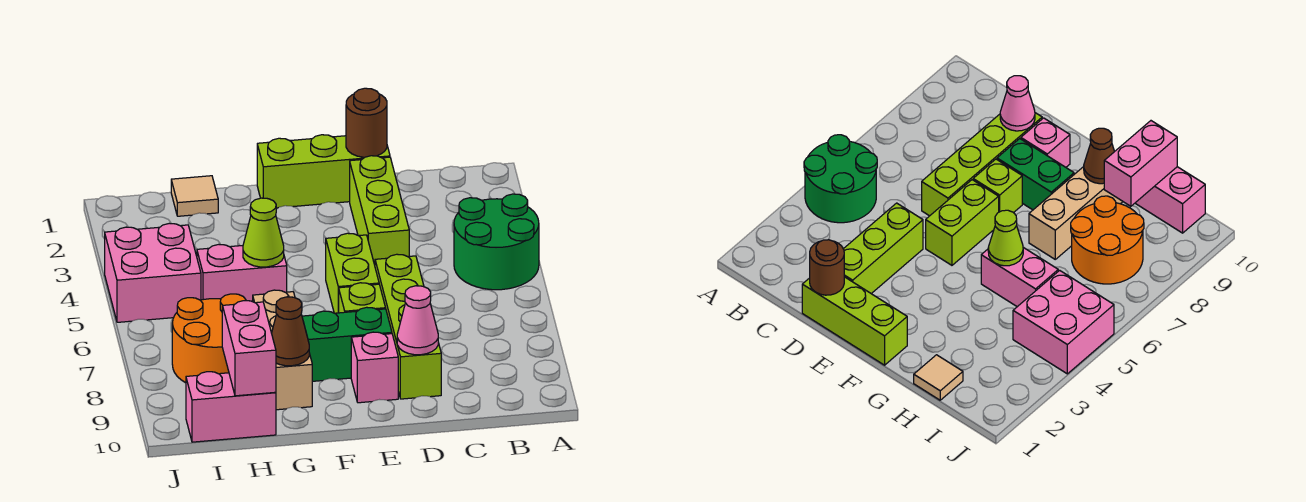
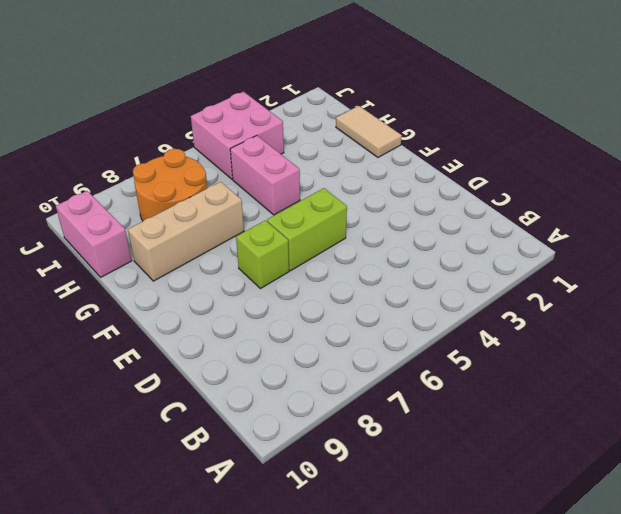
tan tile G1:H1 level 1 -> tan tile H1 level 1
none -> green round brick A4:B5 level 1
none -> lime brick D1:F1 level 1
none -> lime brick D2:D4 level 1

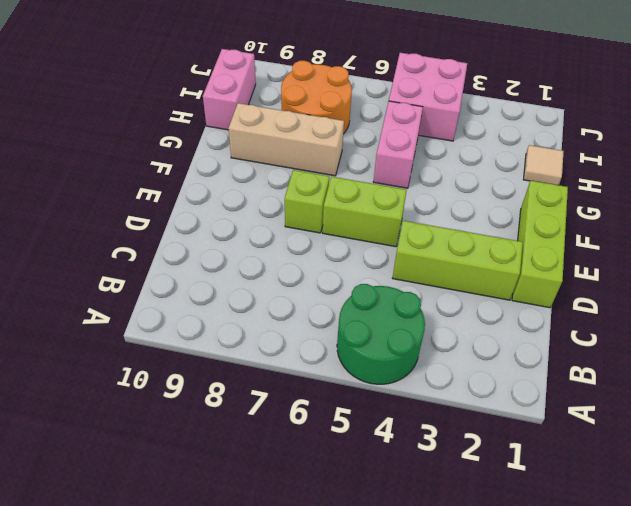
none -> lime brick D6:D9 level 1
none -> green brick E8:F8 level 1
none -> pink brick E9 level 1

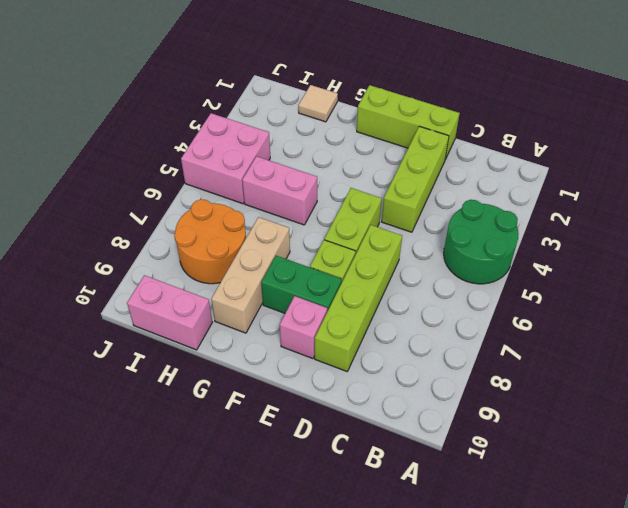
none -> brown round brick D1 level 2
none -> pink cone D9 level 2
none -> lime cone G5 level 2

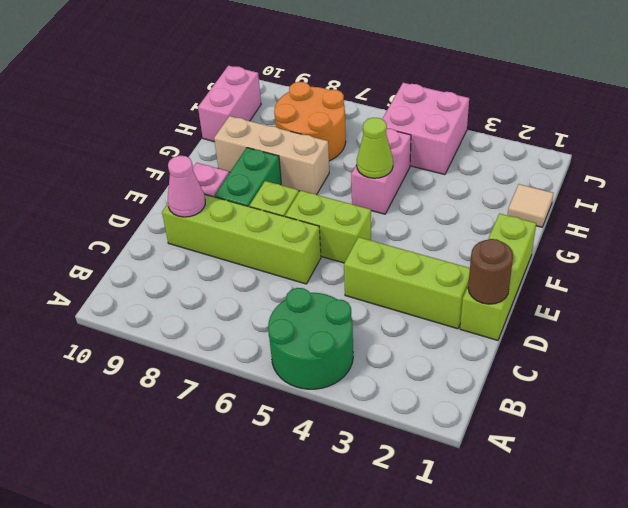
none -> brown cone G9 level 2
none -> pink brick H9:H10 level 2

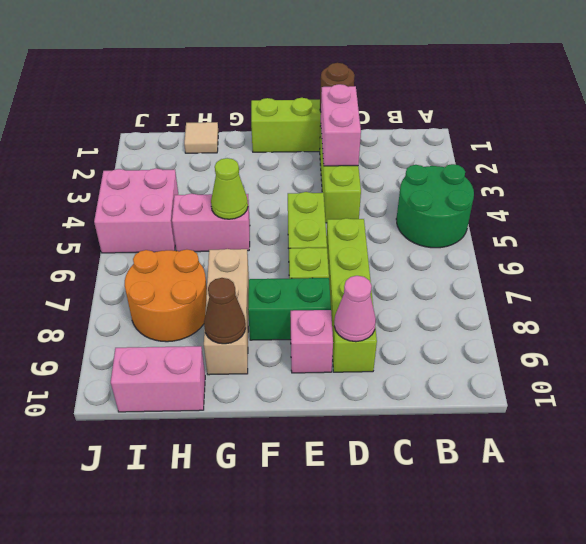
pink brick D2:D3 level 2 -> pink brick H9:H10 level 2

